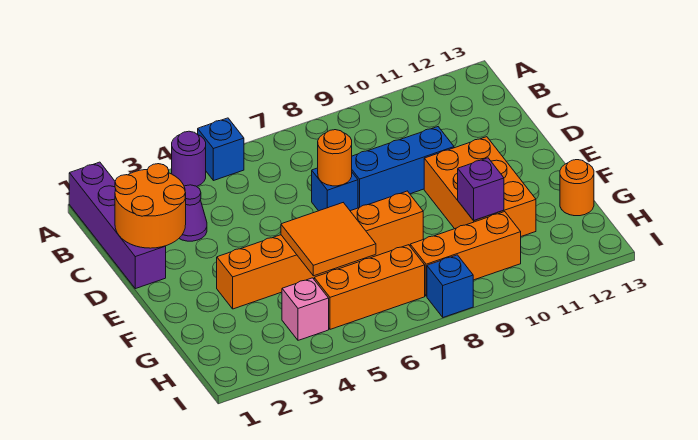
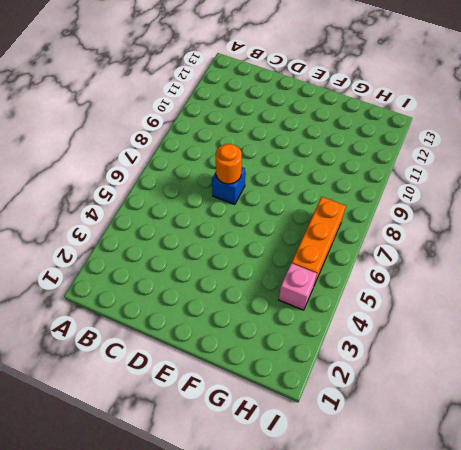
none -> purple brick A1:D1 level 1
none -> purple round brick A4 level 1
none -> blue brick A5 level 1

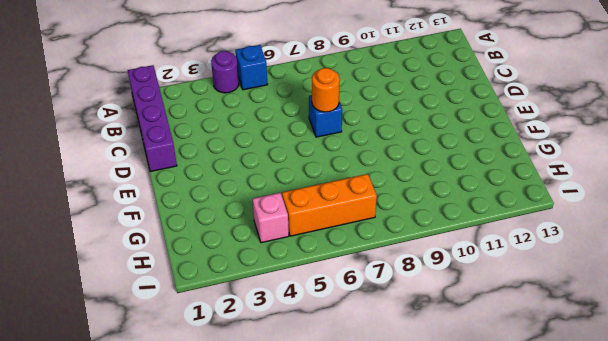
none -> purple cone C3 level 1
none -> blue brick D8:D10 level 1
none -> orange brick E10:G11 level 1

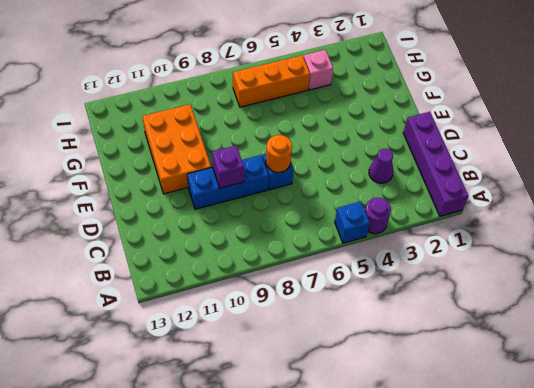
purple brick D9 level 2 -> purple brick G10 level 2
none -> orange brick F3:F8 level 1
none -> orange round brick G13 level 1
none -> orange brick H8:H10 level 1

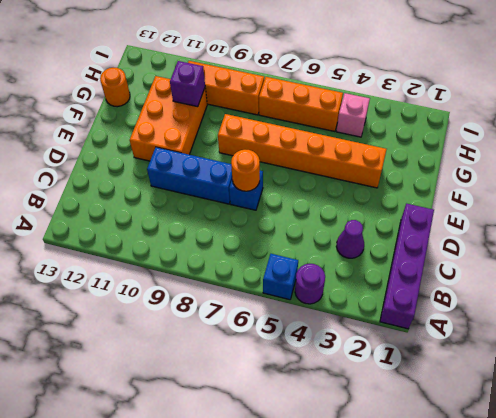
none -> blue brick I8 level 1
none -> orange round brick C1:D2 level 2
none -> orange tile F5:G6 level 2

